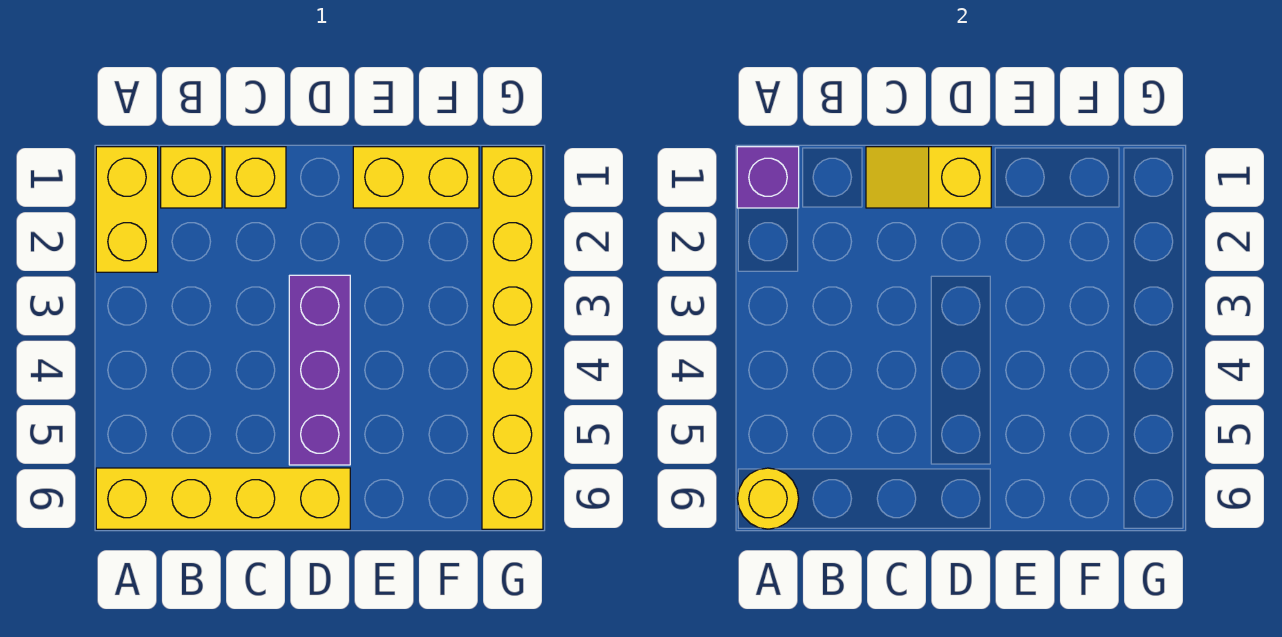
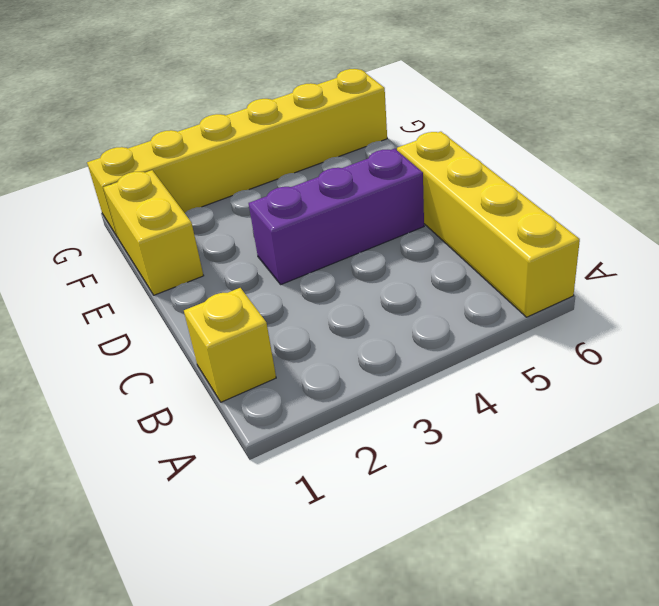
none -> yellow brick A1:A2 level 1
none -> yellow brick C1 level 1

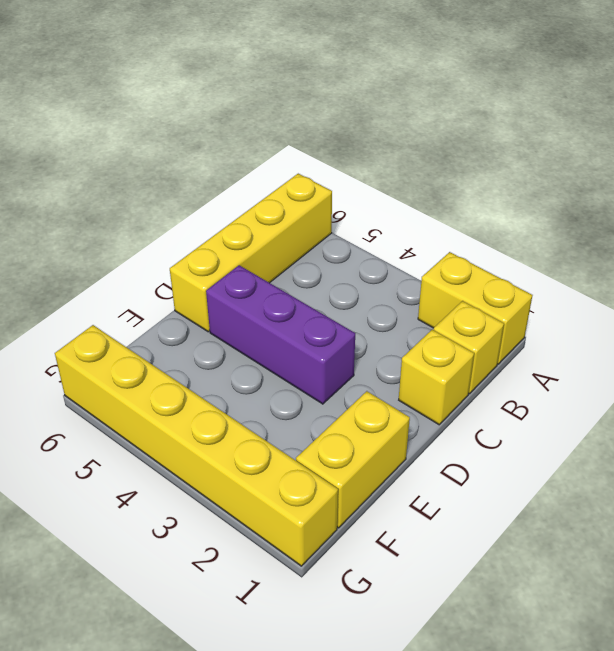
none -> purple brick A1 level 2
none -> yellow round brick A6 level 2

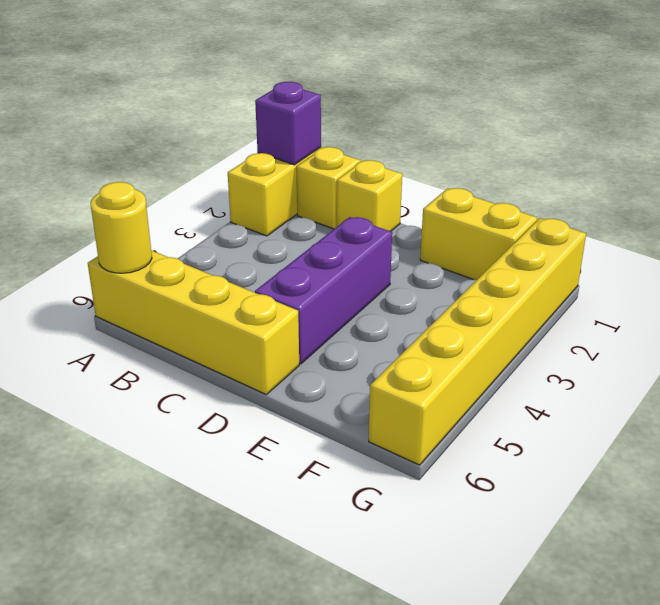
none -> yellow slope C1:D1 level 2 top D

